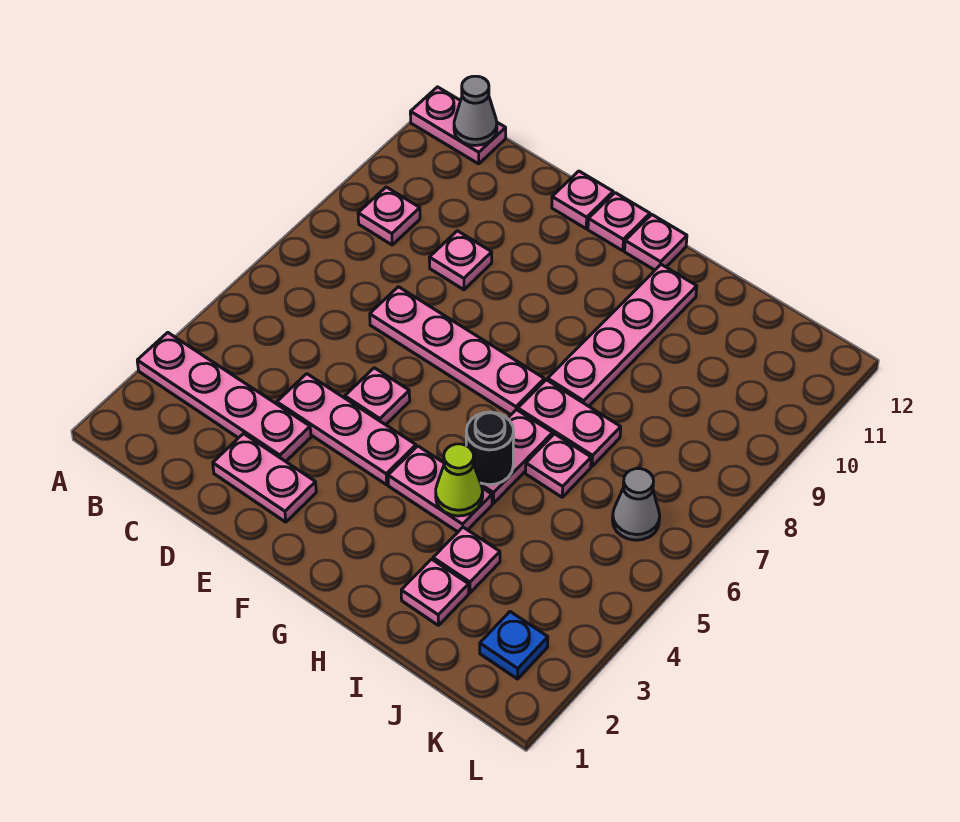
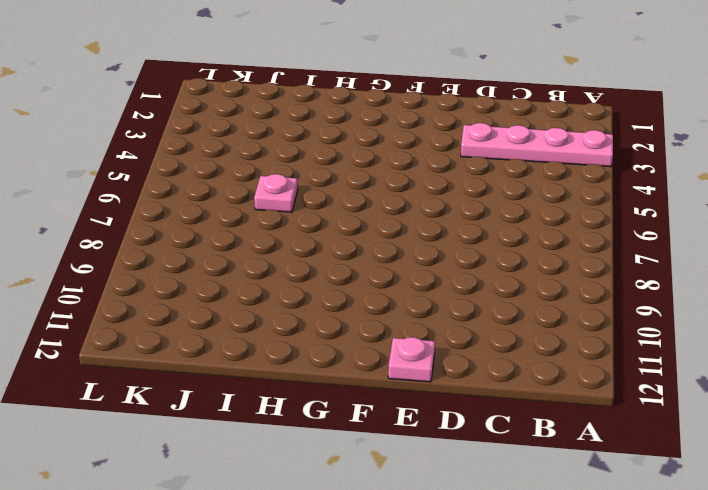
none -> pink plate A12:B12 level 1
none -> pink plate B9 level 1
none -> pink plate D2:E2 level 1

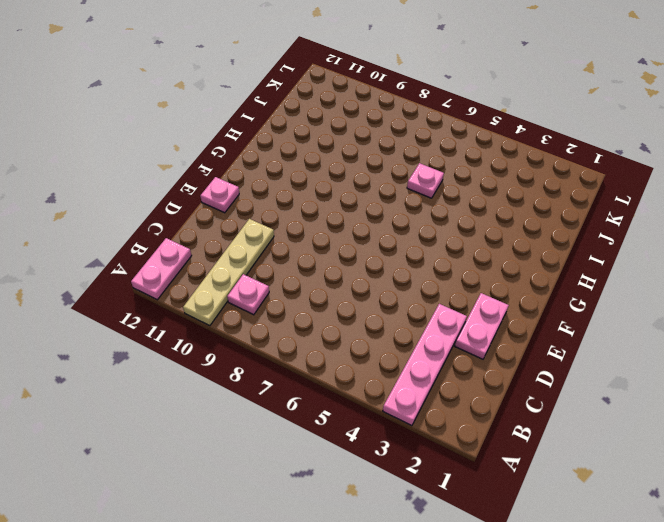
tan plate A10:D10 level 1 -> none
none -> pink plate D4:F4 level 1
none -> pink plate D7:G7 level 1
none -> pink plate D9 level 1

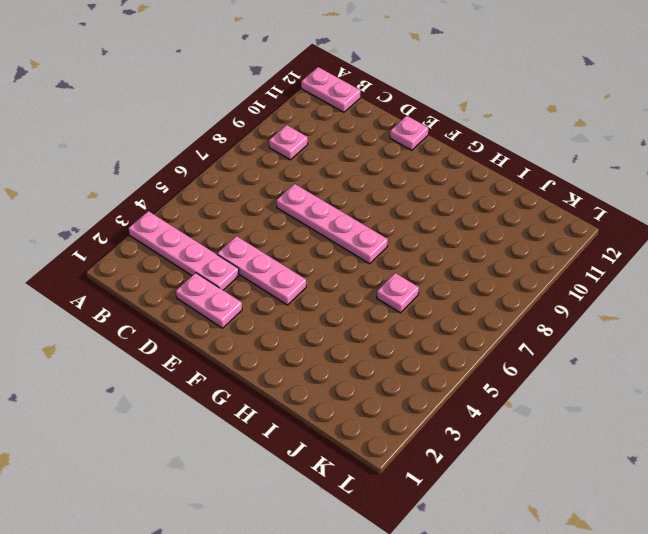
none -> pink plate D9 level 1
none -> pink plate E5 level 1
none -> pink plate F12 level 1

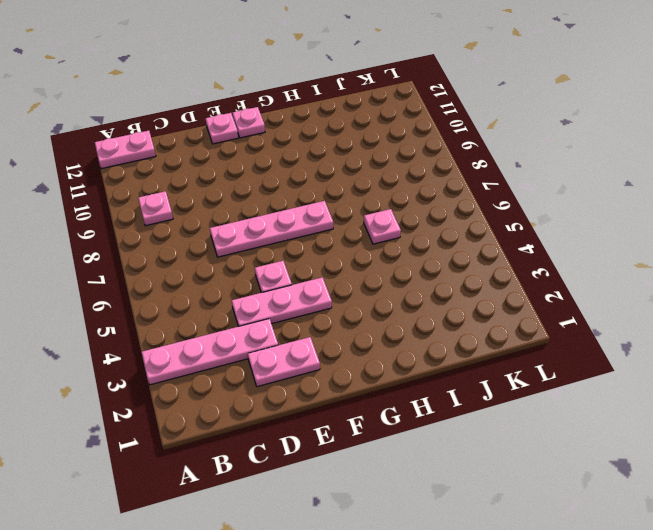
none -> pink plate D9 level 1
none -> pink plate G4:H4 level 1
none -> pink plate G12 level 1

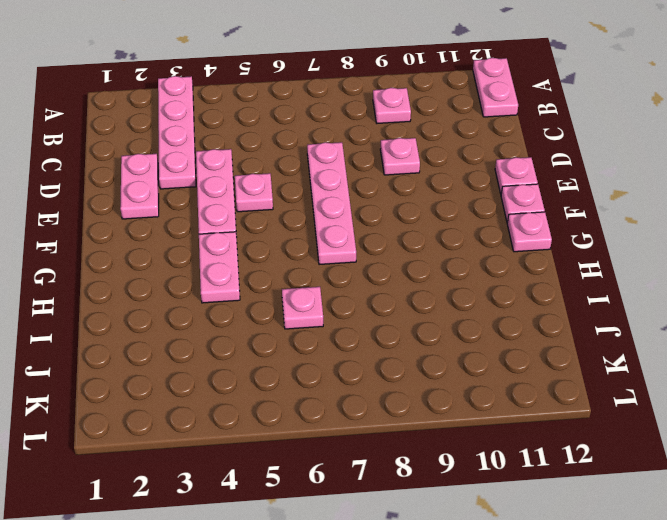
none -> pink plate H5:H6 level 1
none -> pink plate H7:I7 level 1
none -> pink plate H8:H11 level 1

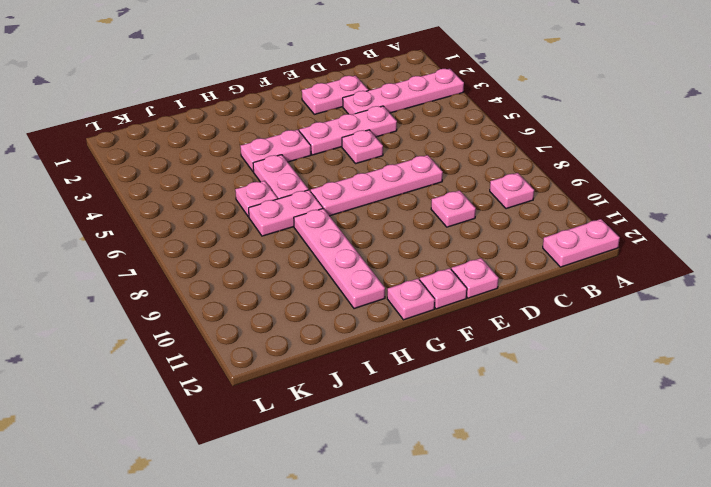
none -> pink plate I2 level 1
none -> pink plate I3 level 1
none -> blue plate K2 level 1

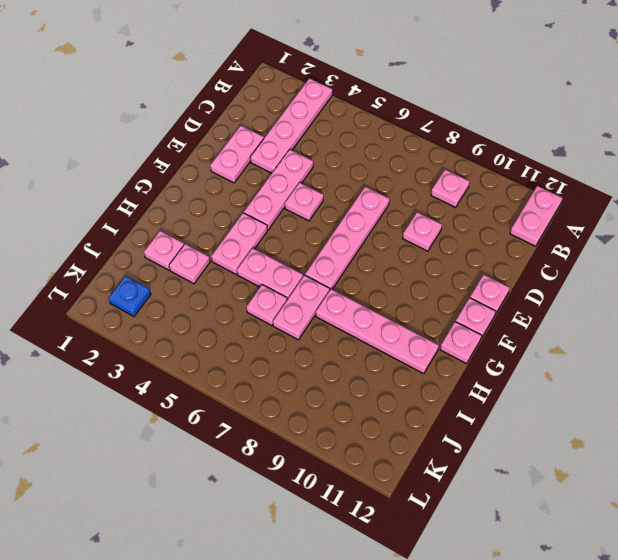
none -> grey cone K6 level 1
none -> grey cone B12 level 2
none -> lime cone H4 level 2

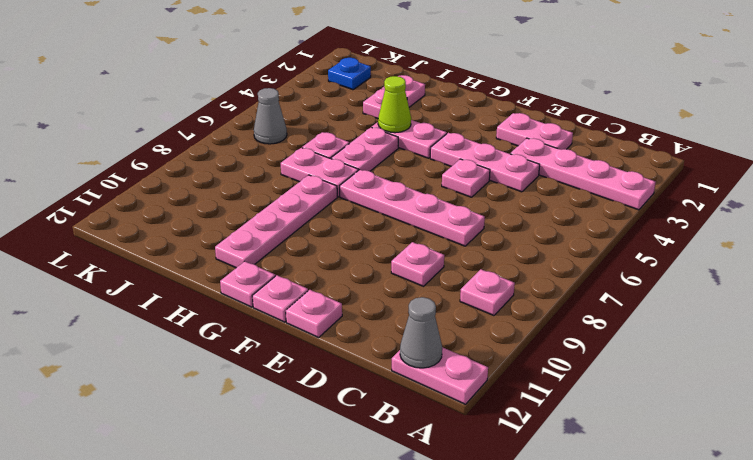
none -> black round brick H5 level 2

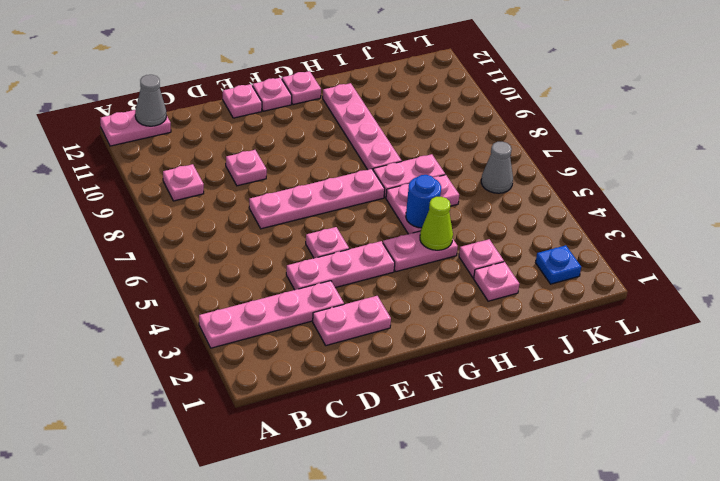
blue round brick H5 level 2 -> black round brick H5 level 2

